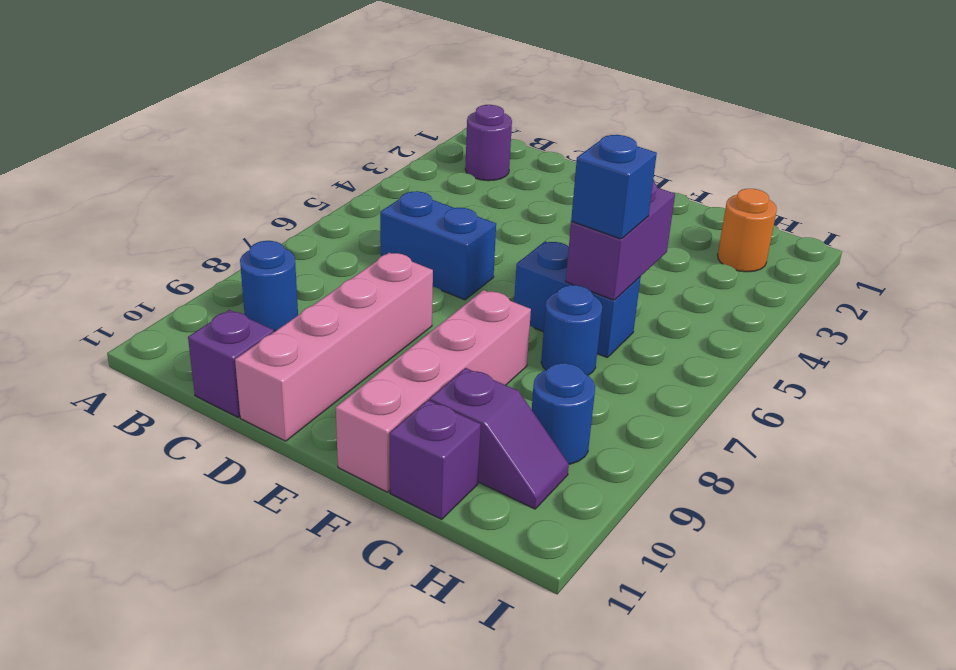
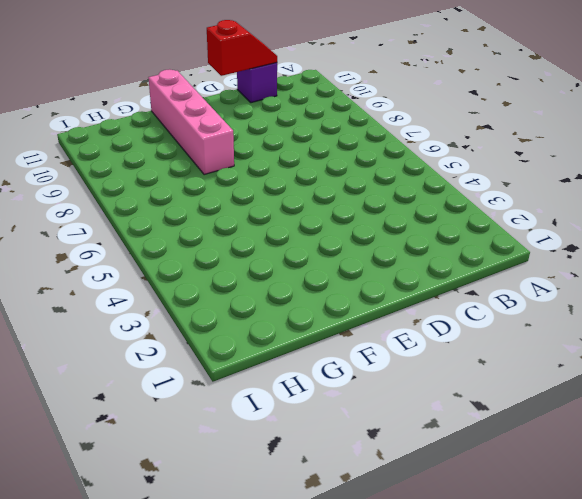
red slope C11:D11 level 2 top D -> none
none -> purple round brick B2 level 1
none -> blue round brick B9 level 1
none -> blue brick C6:D6 level 1

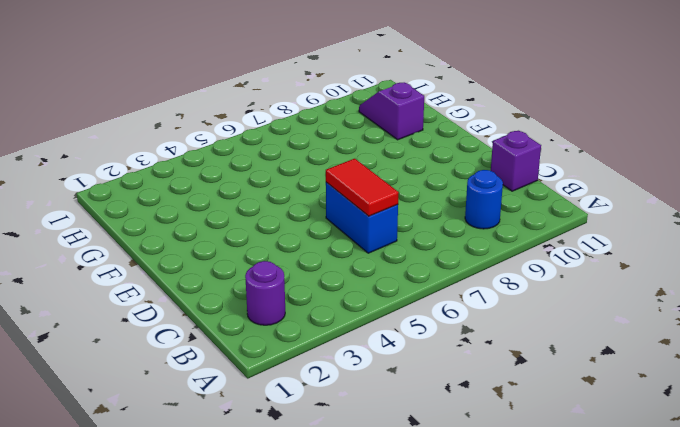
red tile C6:D6 level 2 -> none
none -> pink brick D8:D11 level 1
none -> blue brick F6:G6 level 1
none -> pink brick F8:F11 level 1

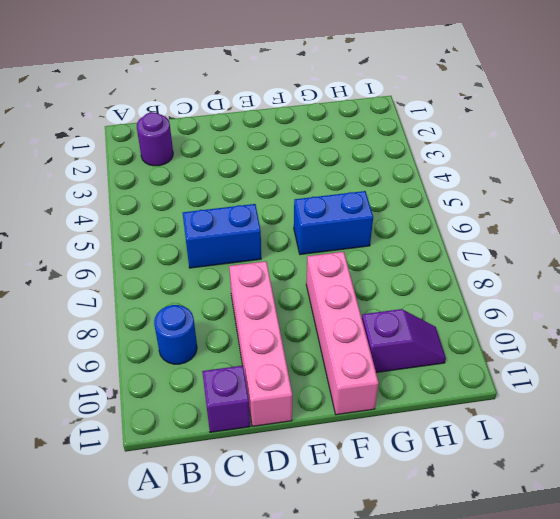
none -> blue round brick G7 level 1
none -> purple brick G11 level 1
none -> orange round brick H2 level 1

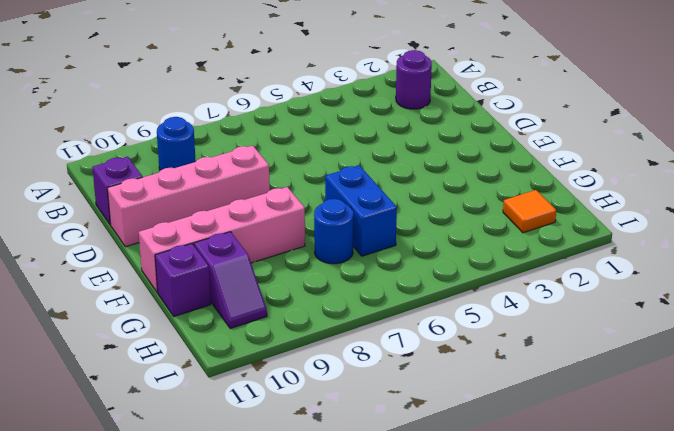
orange tile H2 level 1 -> orange round brick H2 level 1
none -> blue brick C6:D6 level 1
none -> blue round brick H9 level 1
none -> purple brick G5:G6 level 2

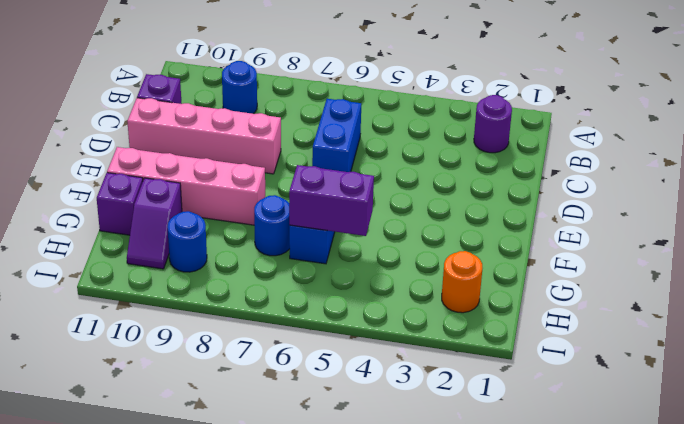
none -> blue brick G6 level 3

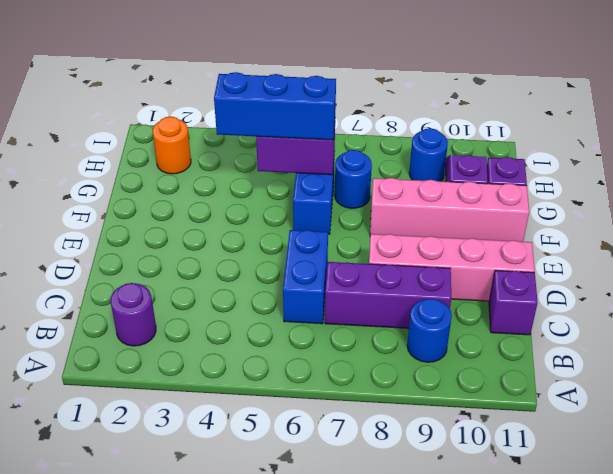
purple brick C7:C9 level 1 -> none
blue brick G4:G6 level 3 -> blue brick G6 level 3

